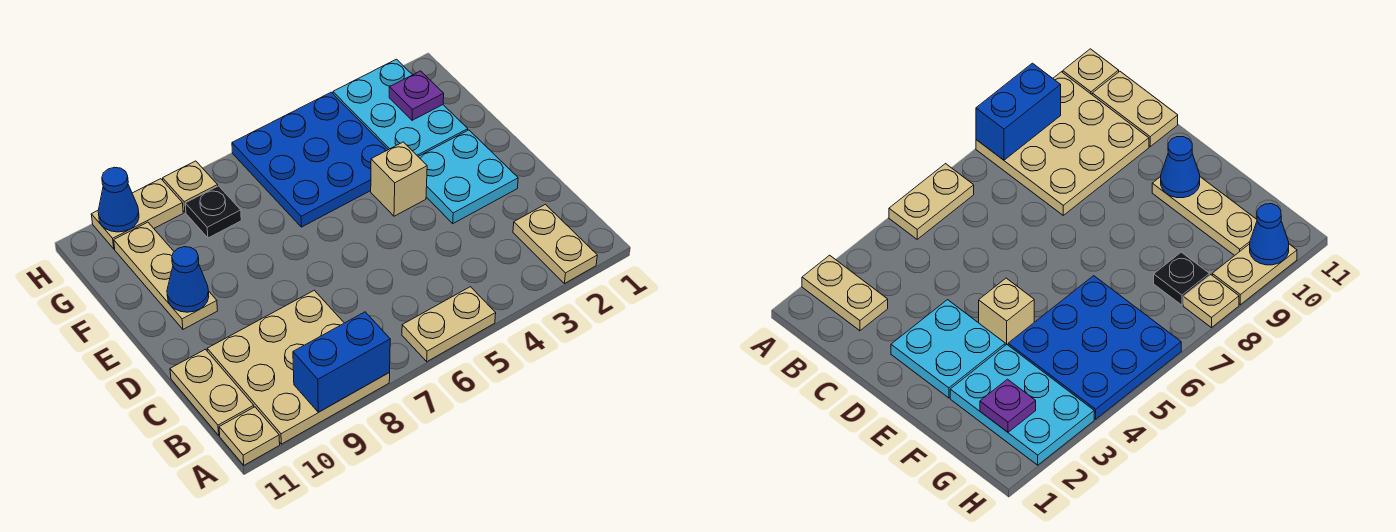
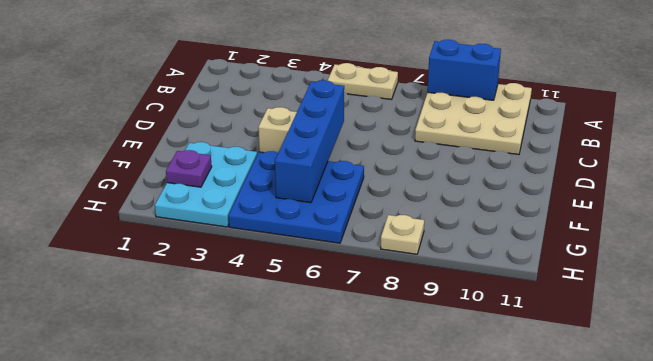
blue brick D5:G5 level 2 -> none
none -> tan plate A2:B2 level 1
none -> tan plate A11 level 1
none -> tan plate B11:C11 level 1

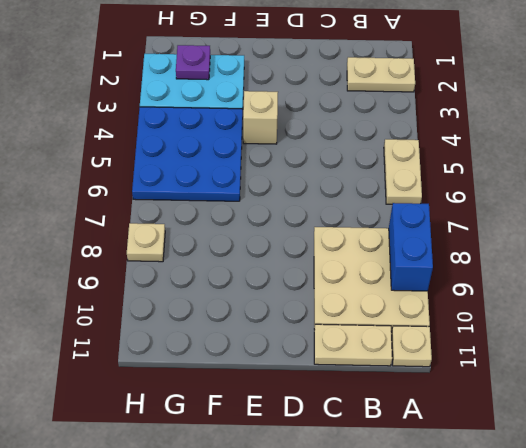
none -> cyan plate D2:E3 level 1
none -> tan plate E10:G10 level 1
none -> black plate G8 level 1

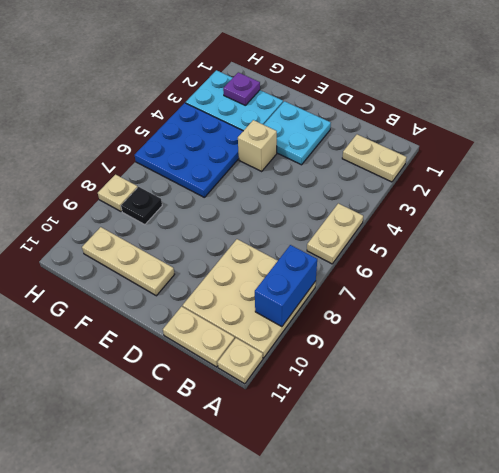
none -> tan plate H9:H10 level 1
none -> blue cone E10 level 2
none -> blue cone H10 level 2

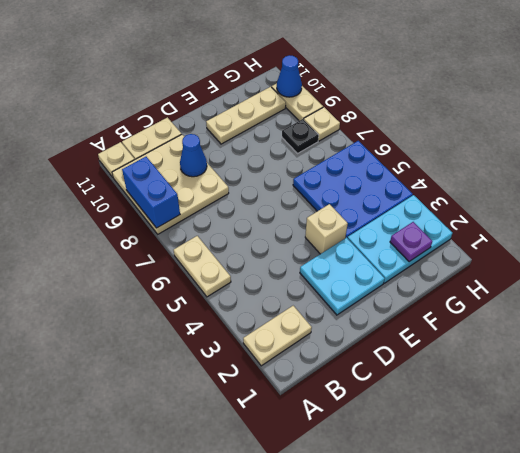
blue cone C9 level 2 -> blue cone E10 level 2

